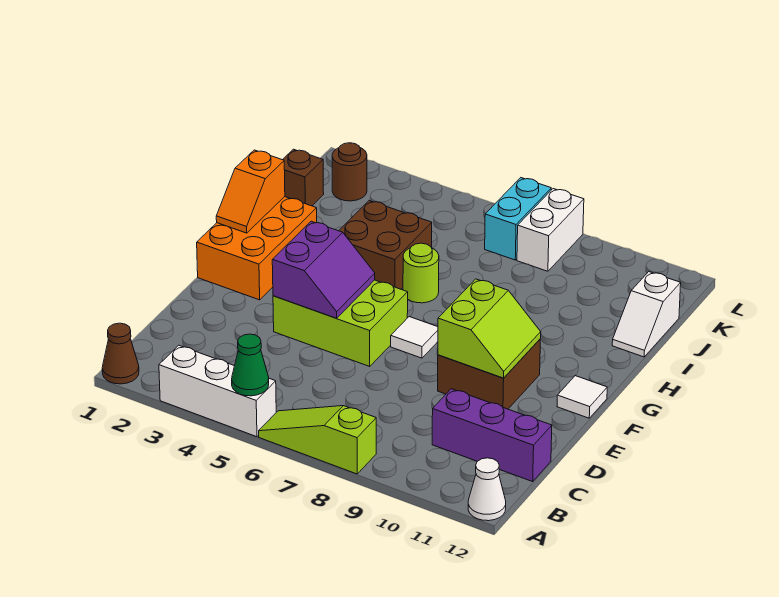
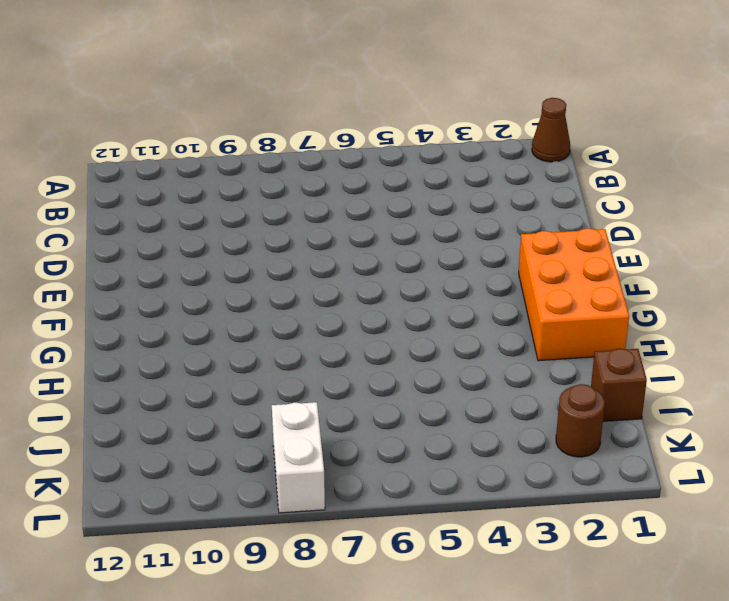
none -> white brick A3:A5 level 1
none -> lime slope A6:A8 level 1 top 8
none -> white cone A12 level 1

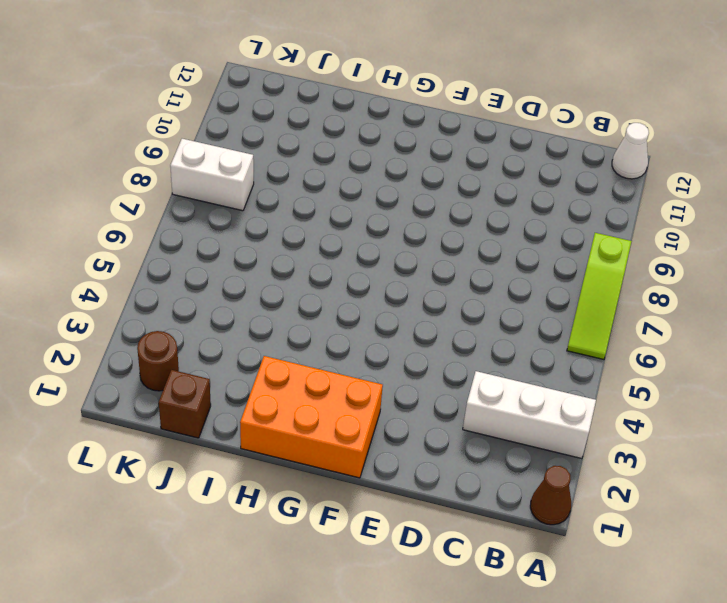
white brick A3:C3 level 1 -> white brick A3:A5 level 1
none -> purple brick C10:C12 level 1
none -> lime brick E4:F6 level 1
none -> brown brick E9:F10 level 1

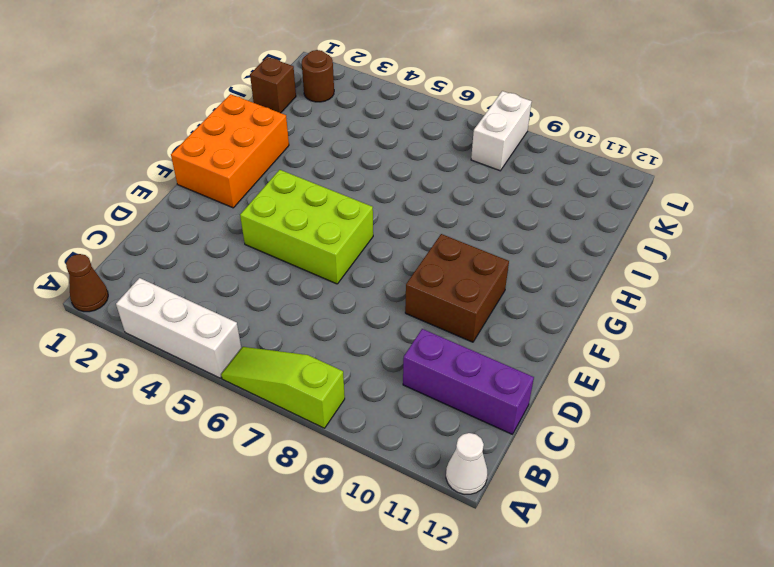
none -> white tile F7 level 1
none -> white tile F12 level 1
none -> brown brick H4:I5 level 1

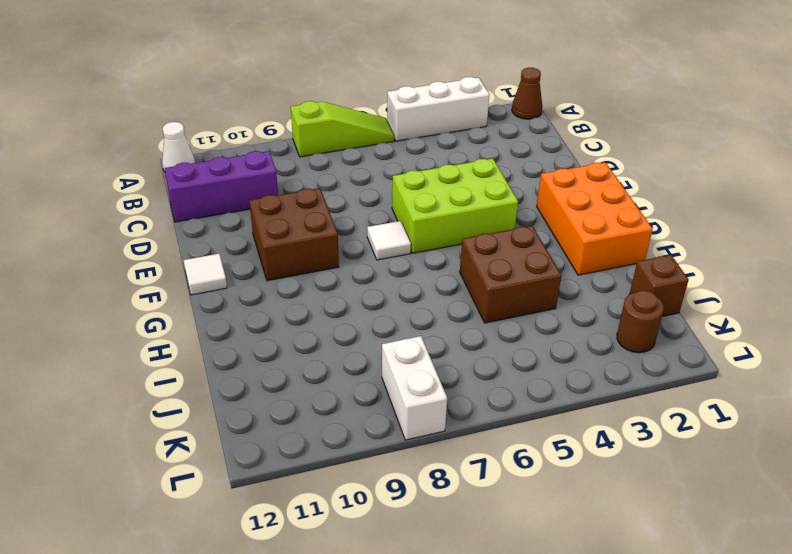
none -> lime round brick H6 level 1
none -> white slope I12:J12 level 1 top J
none -> cyan brick K7:L7 level 1

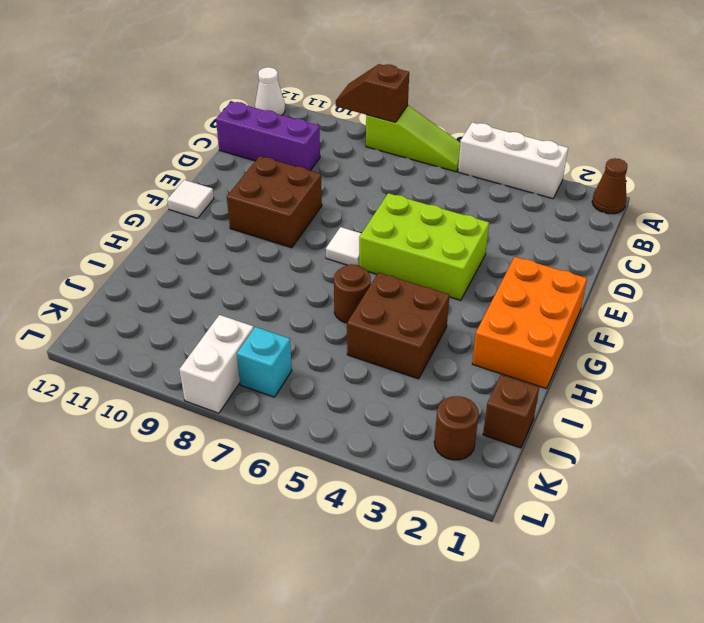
brown slope A8:A9 level 2 top 8 -> none
brown round brick H6 level 1 -> lime round brick H6 level 1
cyan brick K7 level 1 -> cyan brick K7:L7 level 1
none -> white slope I12:J12 level 1 top J
none -> green cone A5 level 2
none -> purple slope E4:F5 level 2 top 4

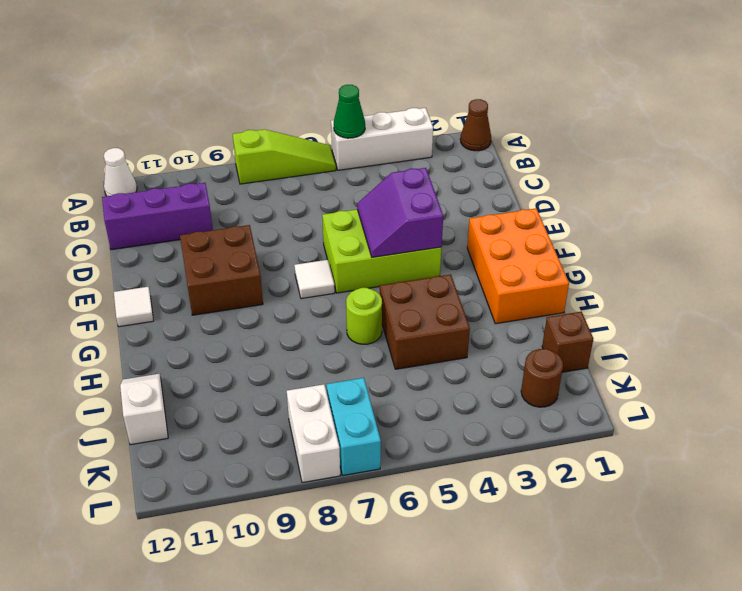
none -> lime slope E9:F10 level 2 top 9
none -> orange slope G1:H1 level 2 top H

